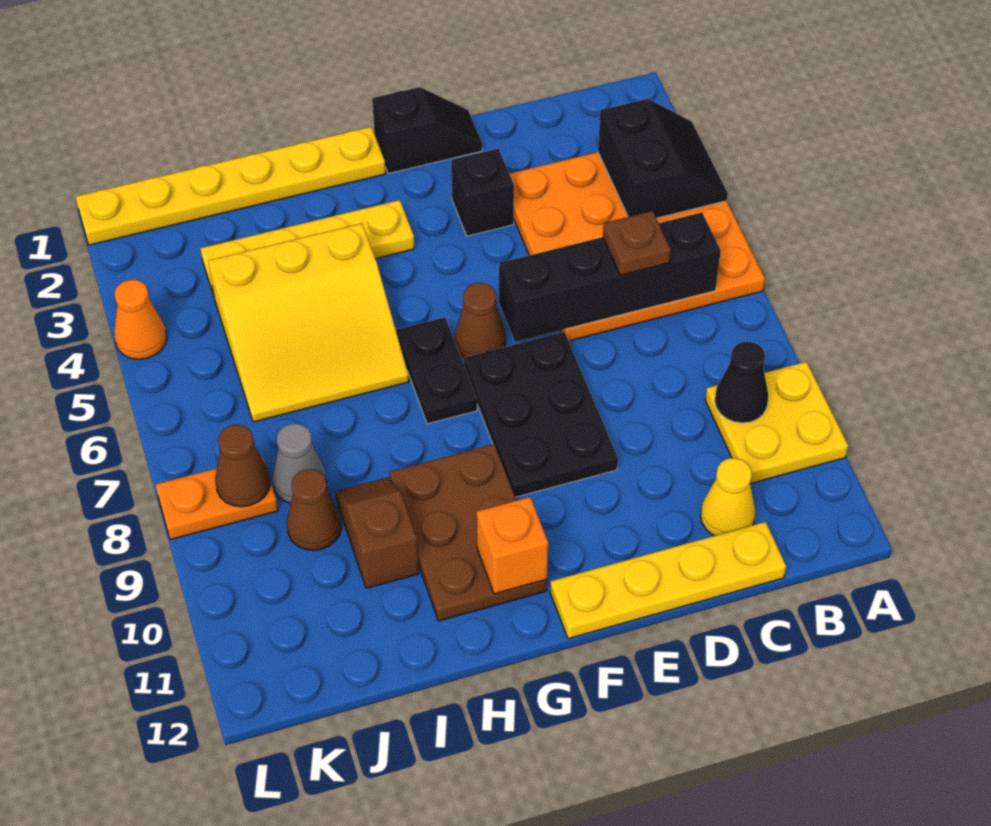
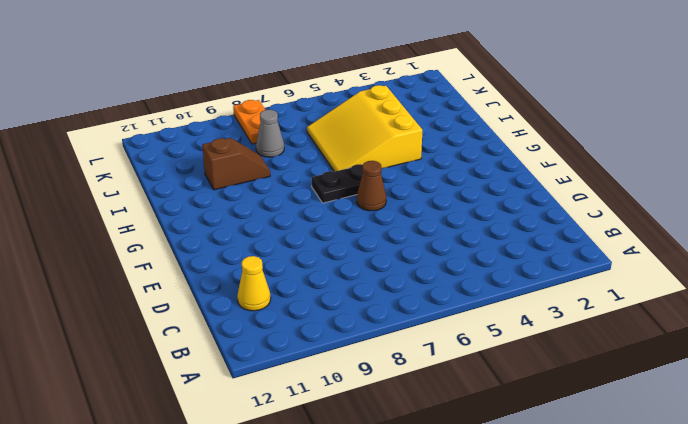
none -> orange plate A3:D6 level 1
none -> yellow plate A9:B10 level 1
none -> yellow plate C12:F12 level 1

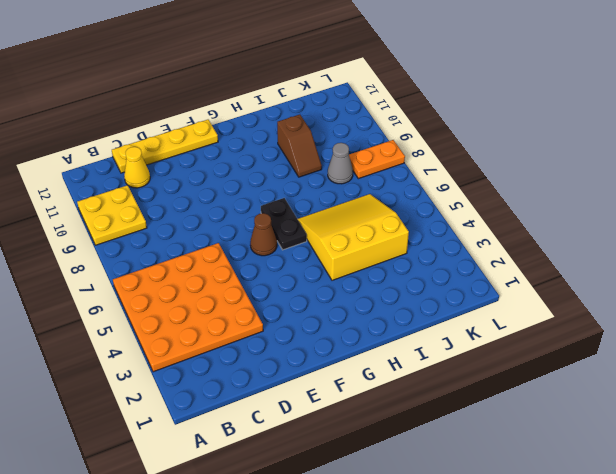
none -> black slope E1:F1 level 1 top F
none -> black brick E3 level 1
none -> black plate E7:F9 level 1

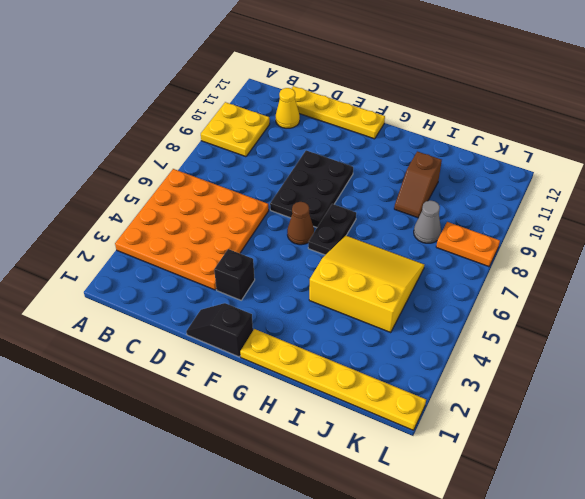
none -> yellow plate G3:J3 level 1
none -> brown plate G9:H11 level 1
none -> brown cone J9 level 1

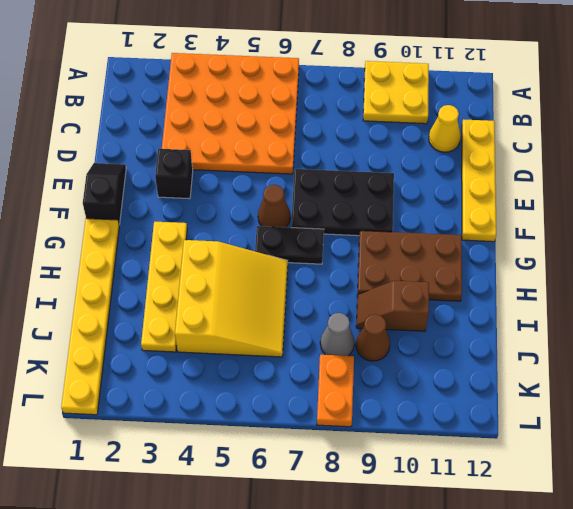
none -> orange cone L4 level 1
none -> black slope A3:B4 level 2 top B
none -> black brick B6:E6 level 2

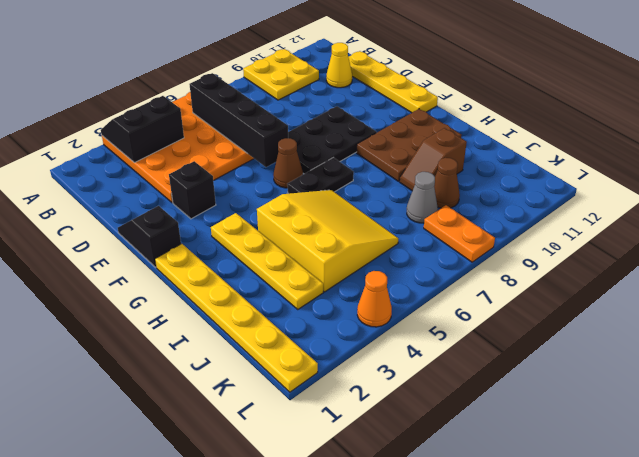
none -> black cone B9 level 2
none -> orange brick G11 level 2
none -> brown cone K8 level 2

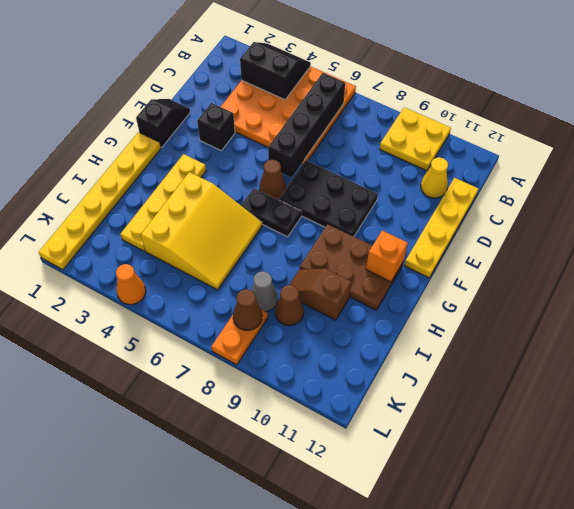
none -> black cone B9 level 2
none -> brown plate C6 level 3

